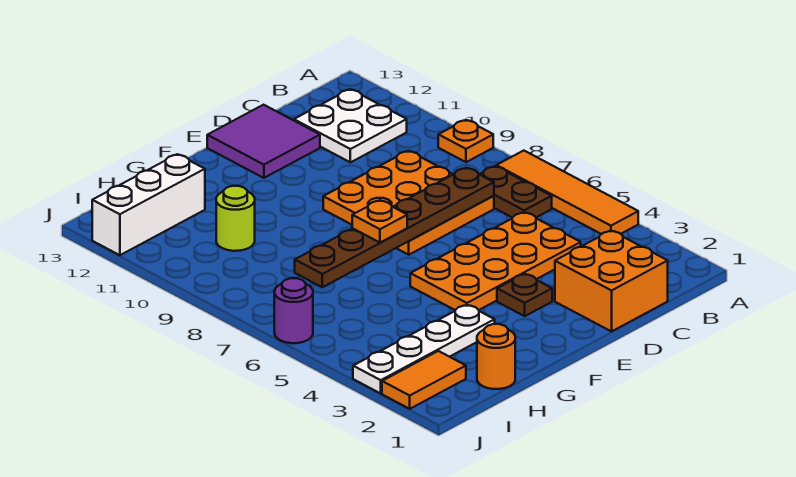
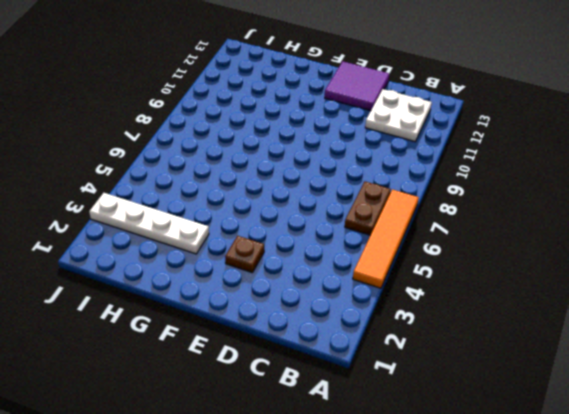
none -> orange plate A9 level 1
none -> orange brick C1:D2 level 1
none -> orange plate C4:F5 level 1

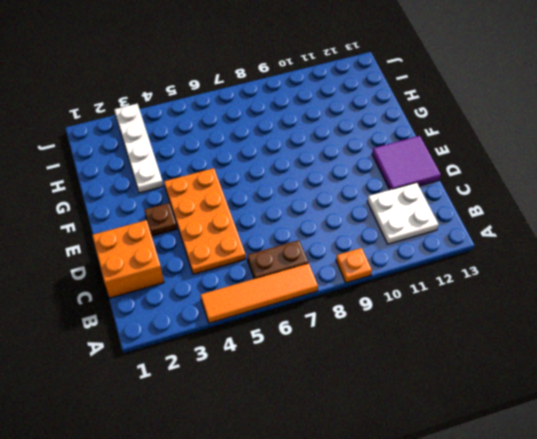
none -> orange plate C7:E9 level 1
none -> orange round brick H1 level 1
none -> lime round brick H10 level 1

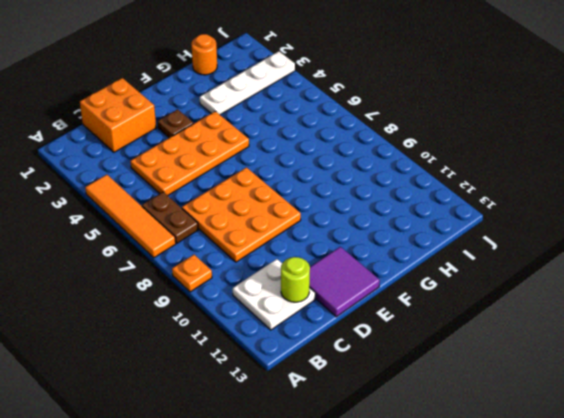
lime round brick C12 level 2 -> lime round brick H10 level 1
none -> white brick H12:J12 level 1
none -> orange tile I2:J2 level 1
none -> purple round brick J6 level 1

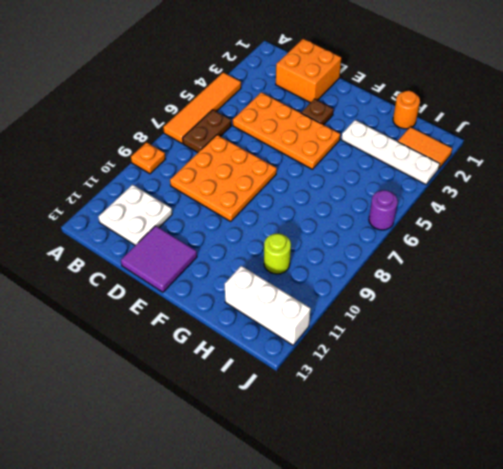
none -> brown plate C7:H7 level 2
none -> orange plate F7 level 3

